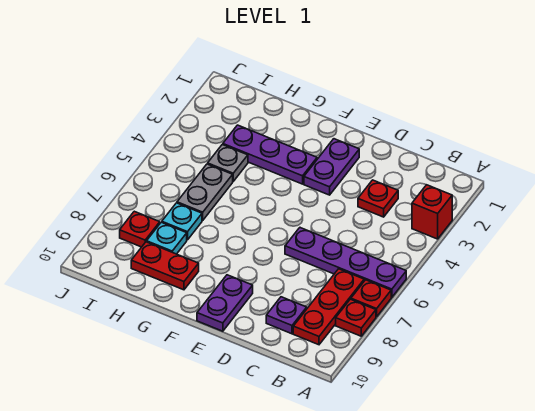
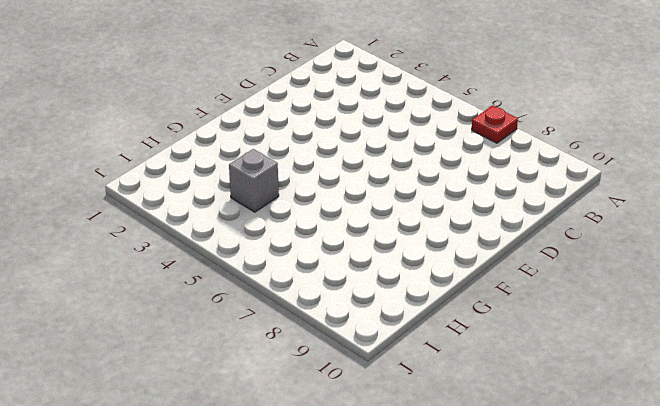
grey brick H4 level 1 -> grey plate H4 level 1
none -> red brick A3 level 1
none -> purple plate A6:D6 level 1
none -> red plate A8 level 1

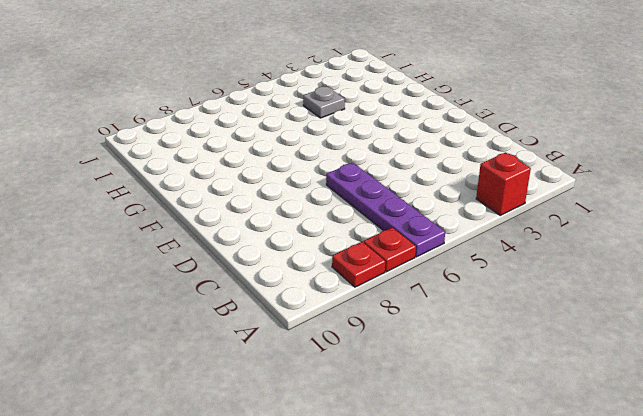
none -> red plate B7:B9 level 1
none -> red plate C3 level 1
none -> purple plate C9 level 1

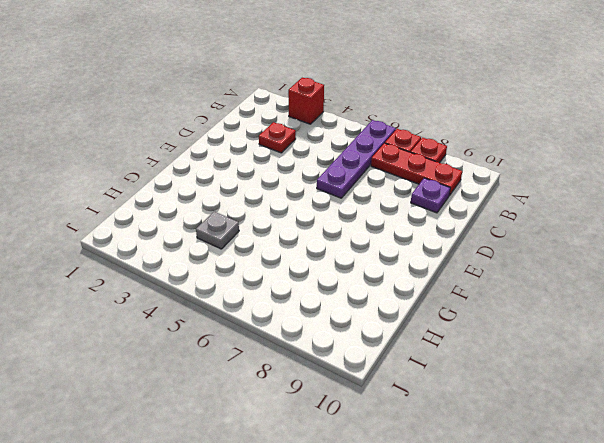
none -> purple plate E2:E3 level 1
none -> purple plate E9:E10 level 1
none -> purple plate F3:H3 level 1

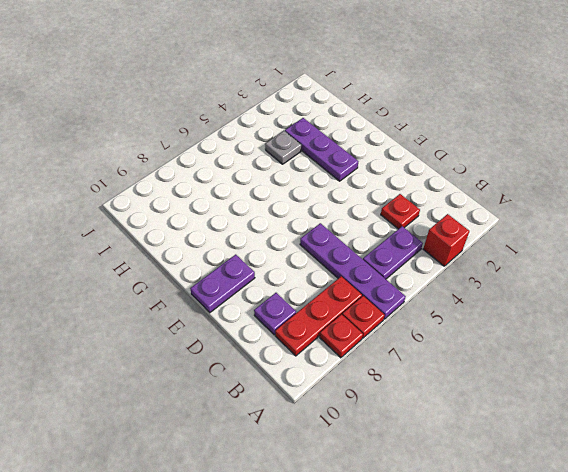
purple plate B4:B5 level 1 -> purple plate E2:E3 level 1
none -> red plate G9:H9 level 1
none -> grey plate H5:H6 level 1
none -> cyan plate H7 level 1

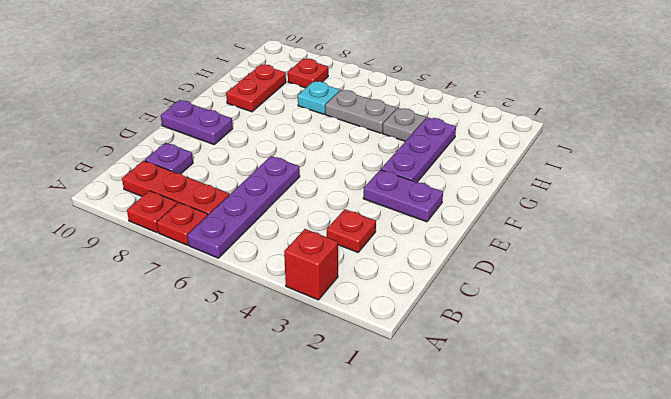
none -> cyan plate H8 level 1

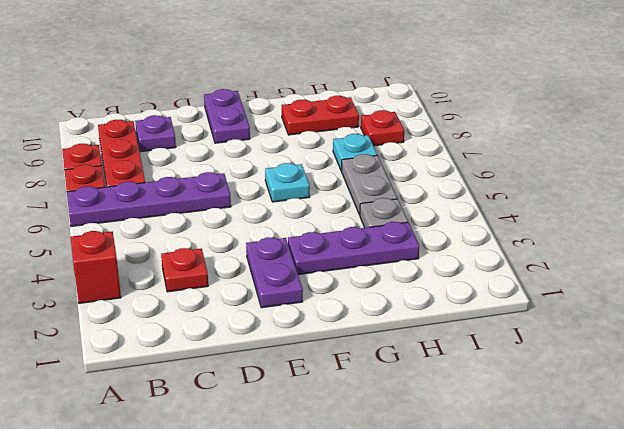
cyan plate F6 level 1 -> cyan plate H8 level 1

